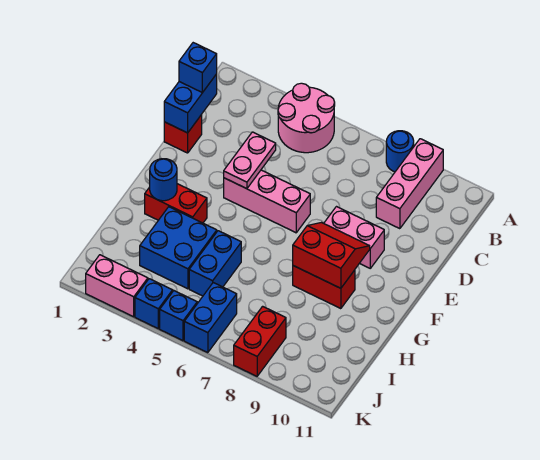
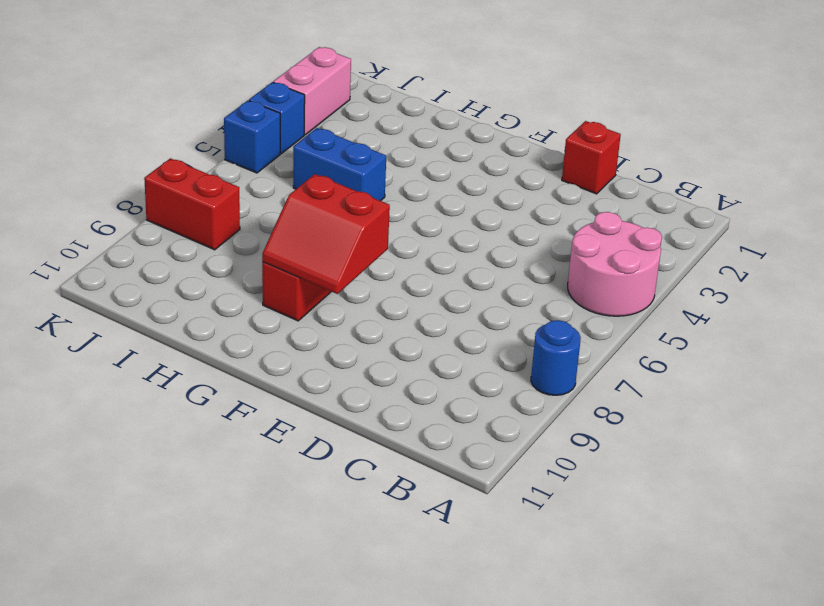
red slope F8:G9 level 2 top 8 -> red slope F8:G9 level 2 top G
none -> pink brick A9:C9 level 1
none -> pink brick E4:E6 level 1
none -> pink brick E8:E9 level 1

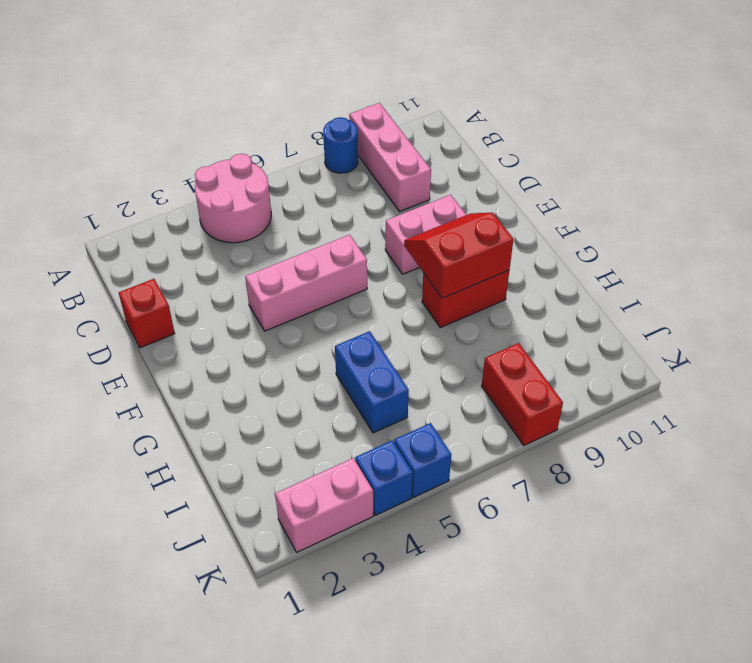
none -> red brick G2:G3 level 1
none -> blue brick H3:I4 level 1
none -> blue brick J6:K6 level 1

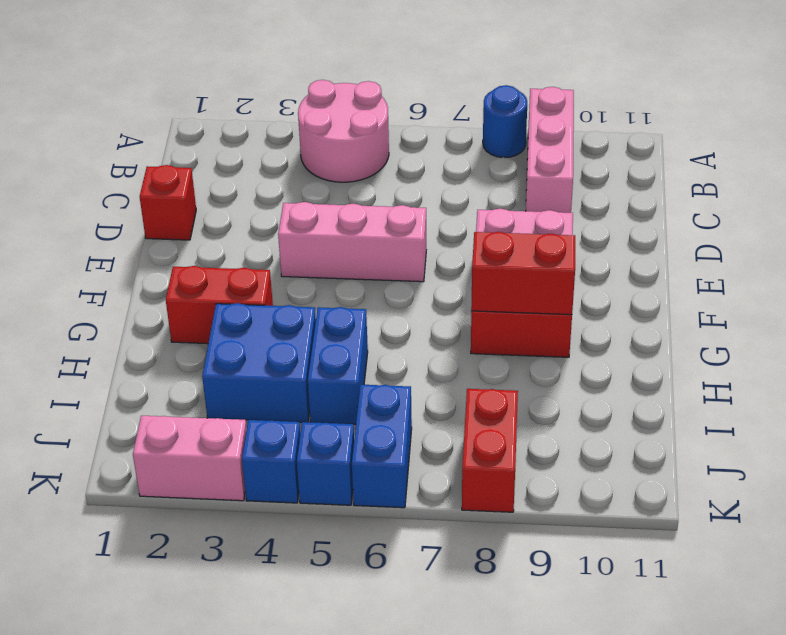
none -> blue brick C1:D1 level 2
none -> pink plate D4:E4 level 2
none -> blue round brick G2 level 2

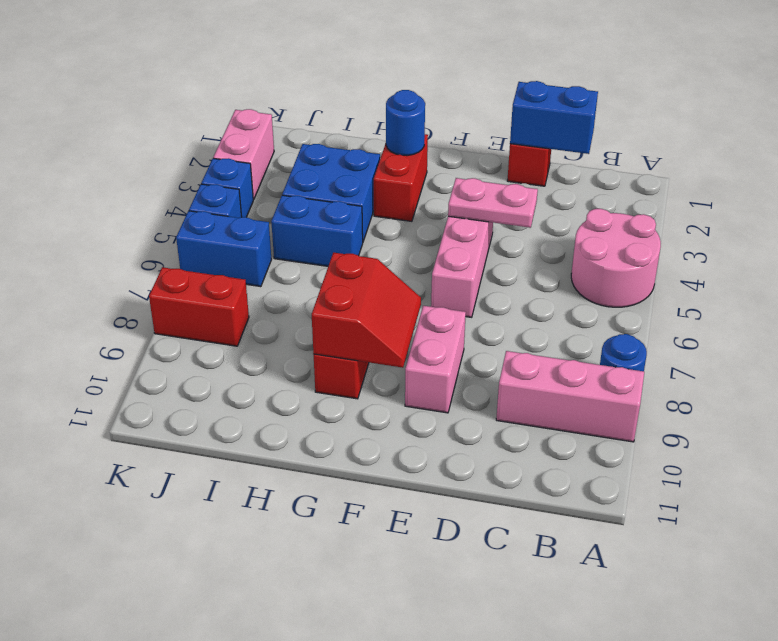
none -> blue brick C1 level 3

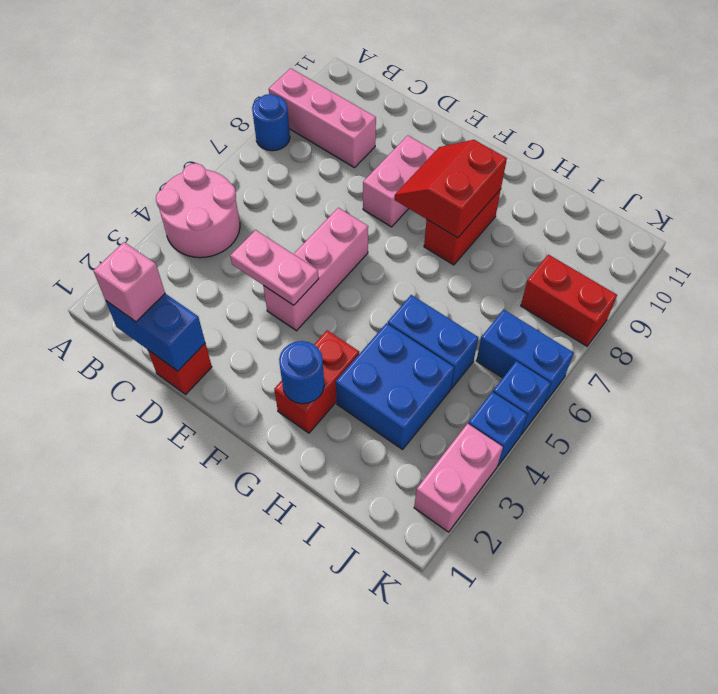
pink brick C1 level 3 -> blue brick C1 level 3

